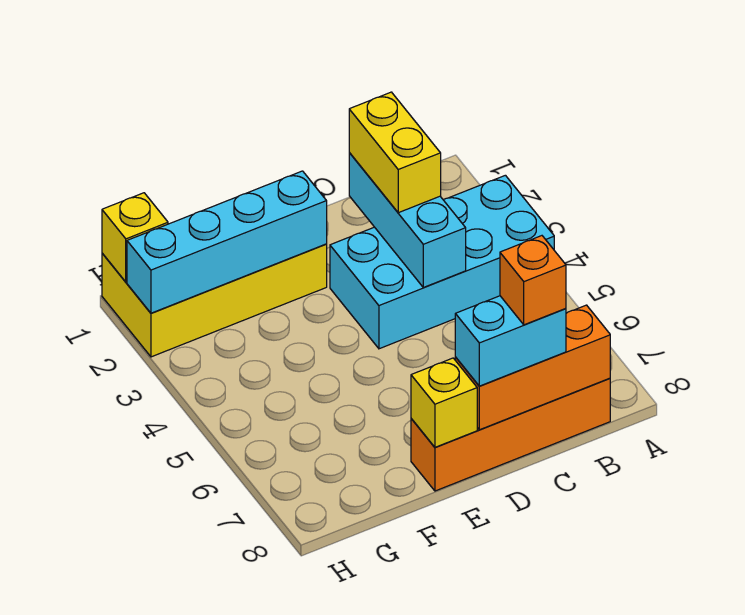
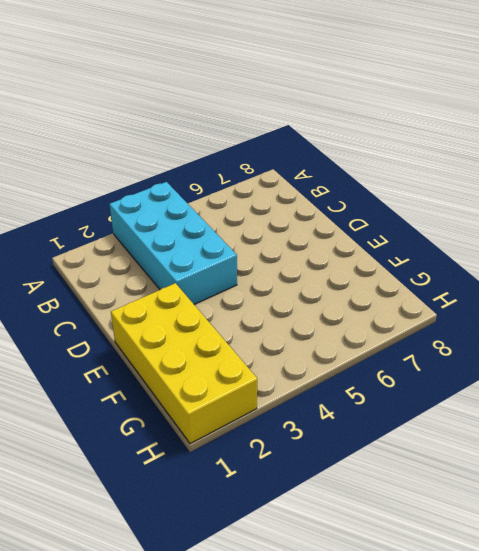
none -> orange brick B8:E8 level 1
none -> orange brick B8:D8 level 2

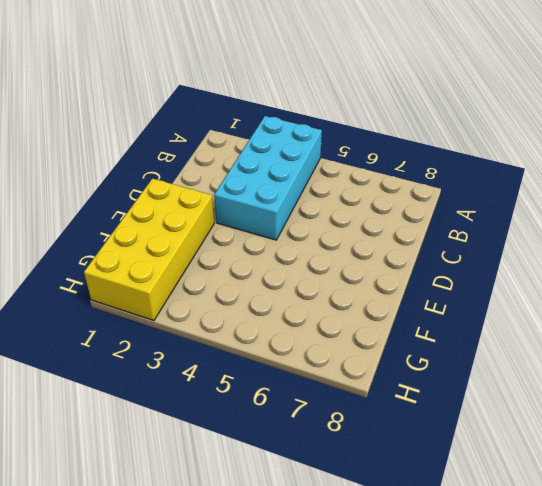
none -> orange brick B8:E8 level 1
none -> orange brick B8:D8 level 2

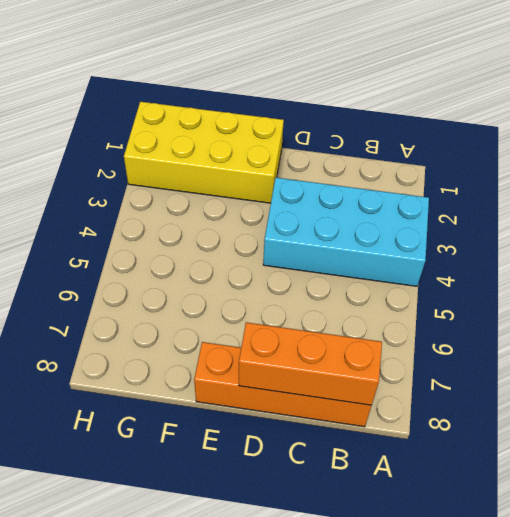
none -> cyan brick C2:C4 level 2
none -> cyan brick E2:H2 level 2

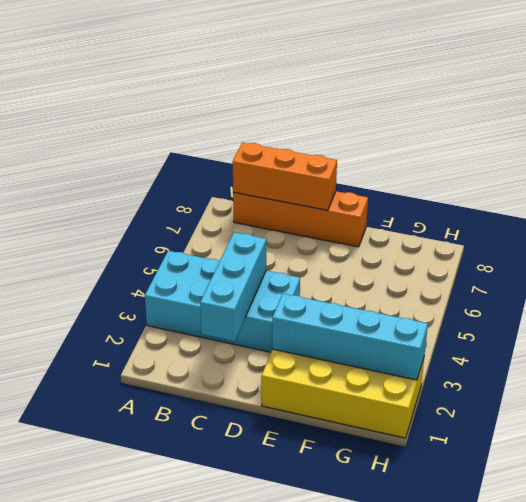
none -> yellow brick E8 level 2
none -> yellow brick H1 level 2

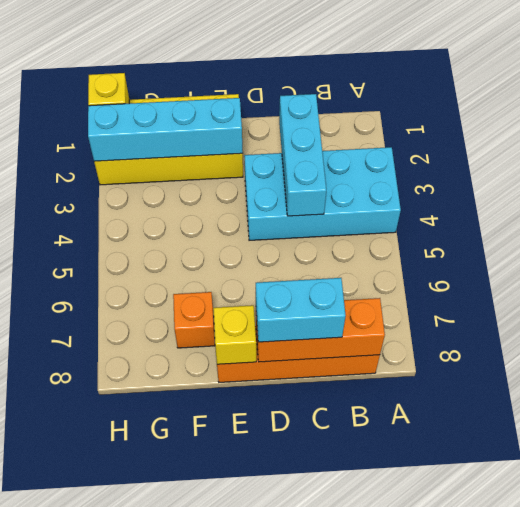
orange brick F7 level 1 -> orange brick C8 level 4
none -> yellow brick C2:C3 level 3

